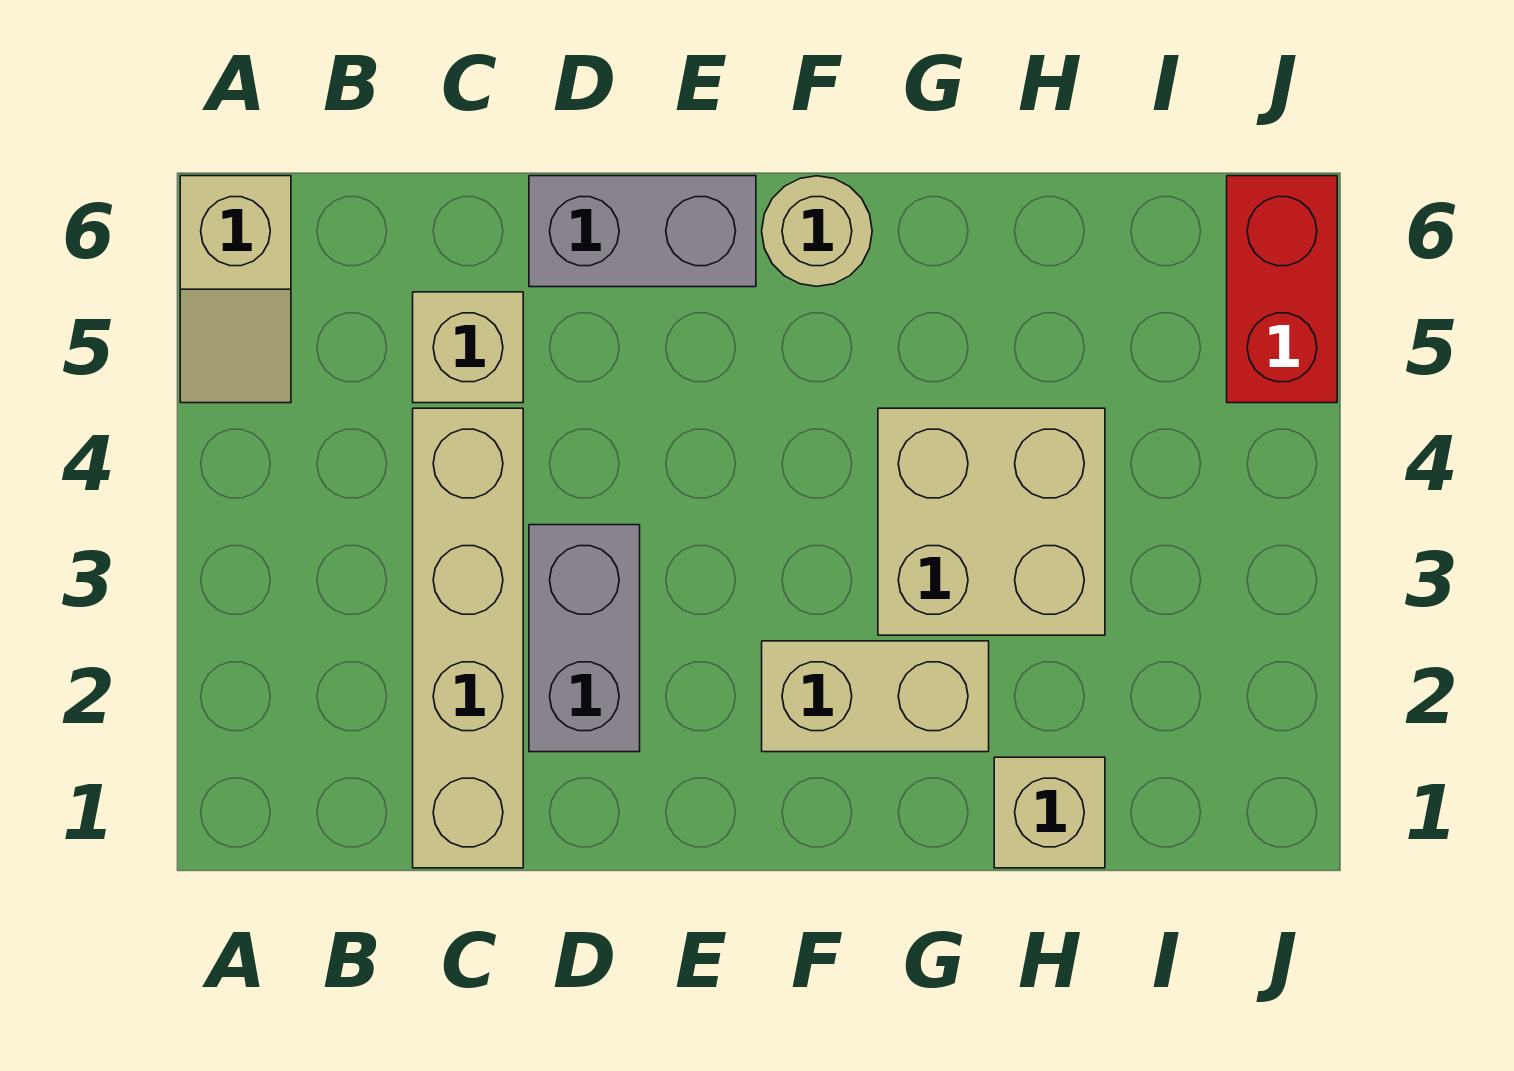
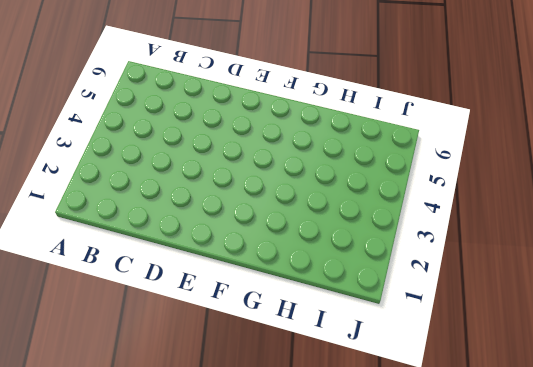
none -> tan slope A5:A6 level 1 top 6
none -> tan brick C1:C4 level 1

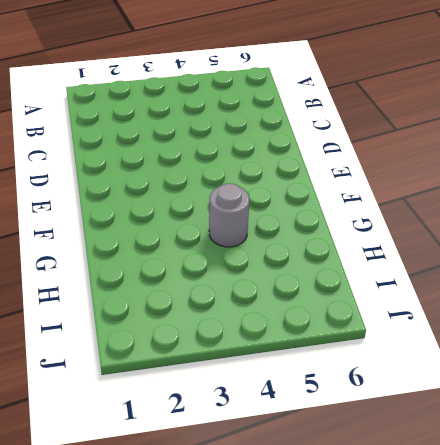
grey round brick G4 level 1 -> tan brick G3:H4 level 1
none -> tan slope A5:A6 level 1 top 6
none -> tan brick C1:C4 level 1

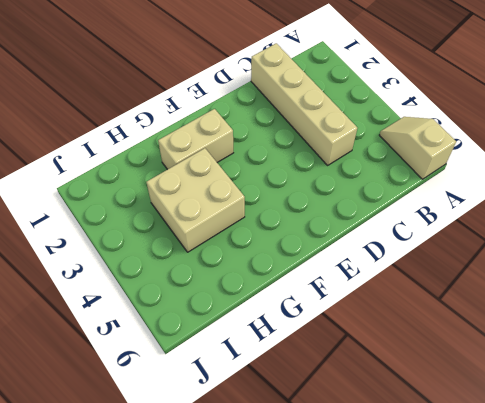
none -> tan brick C5 level 1
none -> grey brick D2:D3 level 1

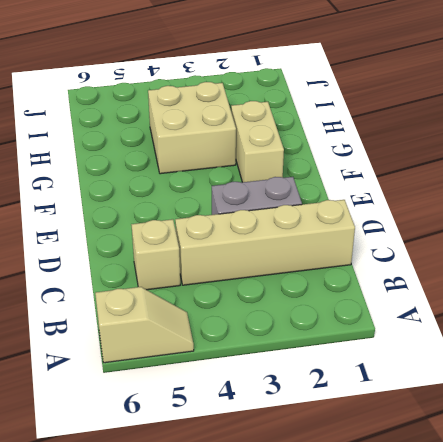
none -> grey brick D6:E6 level 1
none -> tan round brick F6 level 1

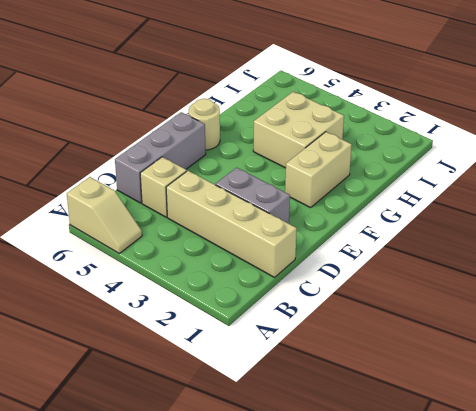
grey brick C6:E6 level 1 -> grey brick D6:E6 level 1
none -> tan brick H1 level 1
none -> red brick J5:J6 level 1

